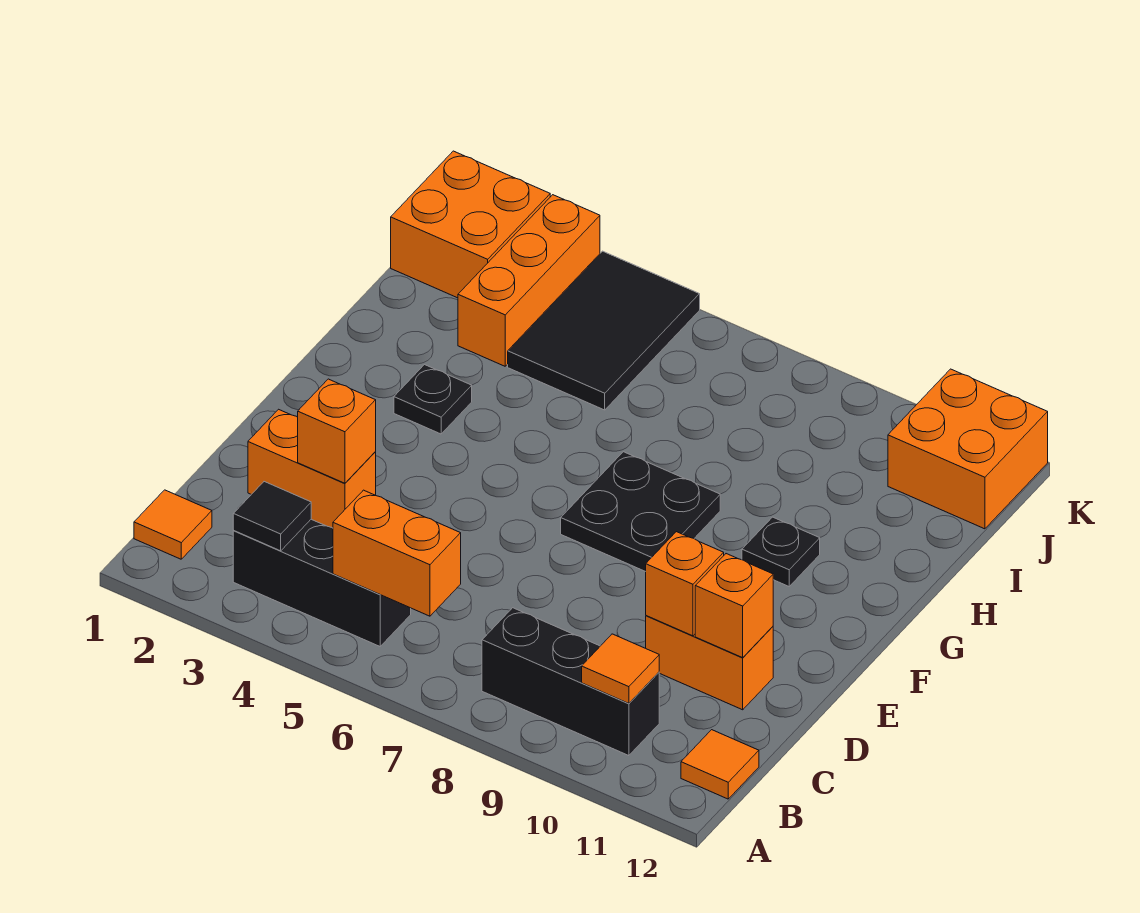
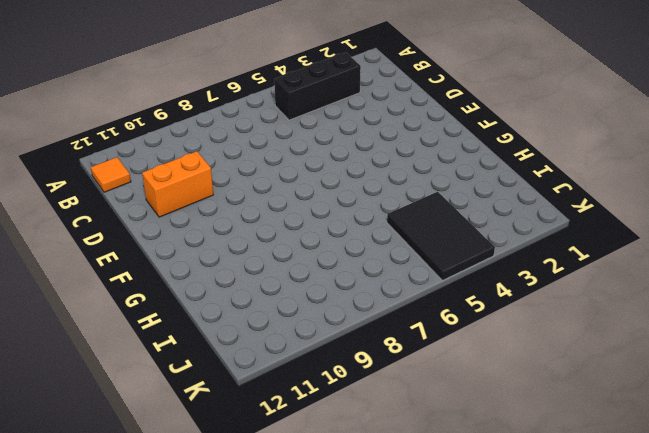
none -> orange tile B1 level 1
none -> black brick B8:B10 level 1
none -> orange brick D2:D3 level 1

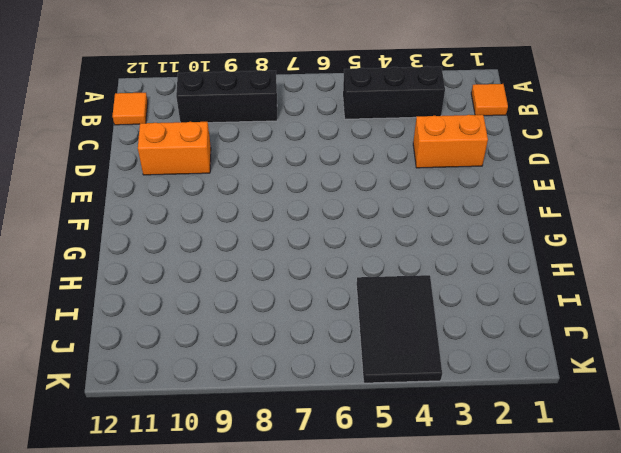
none -> black plate F7:G8 level 1
none -> black plate G3 level 1
none -> black plate G10 level 1

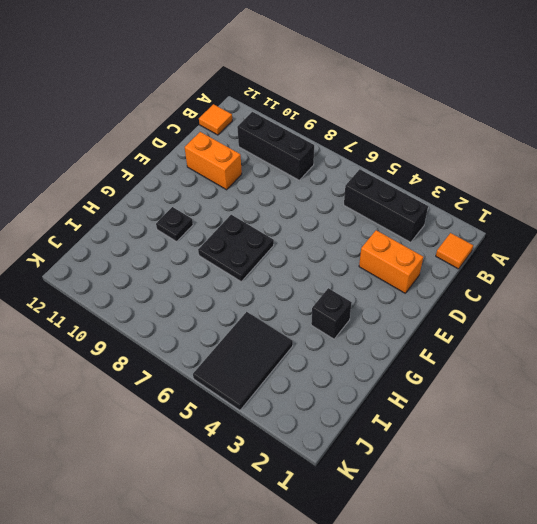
black brick G3 level 1 -> black plate G3 level 1
none -> orange brick I3:K3 level 1
none -> orange brick J1:K2 level 1
none -> orange brick J11:K12 level 1

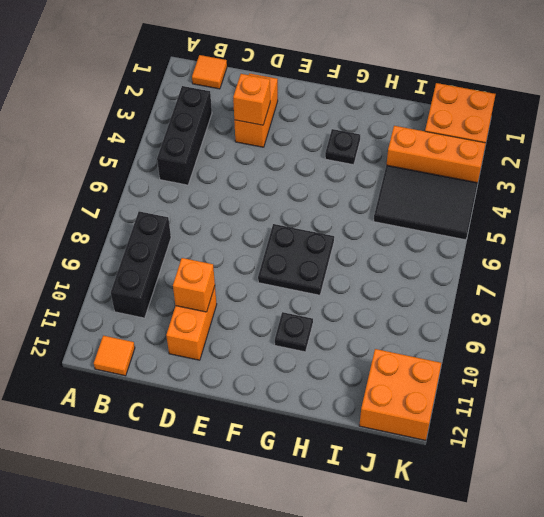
none -> black tile B3 level 2
none -> orange brick B5:B6 level 2
none -> orange tile B10 level 2

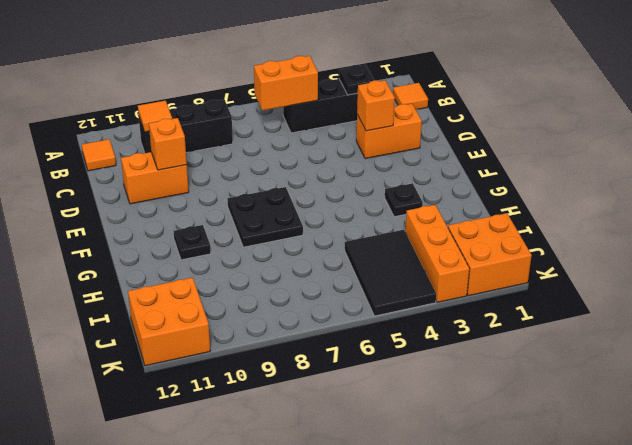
black plate B3 level 2 -> black tile B3 level 2
none -> orange brick D11 level 2

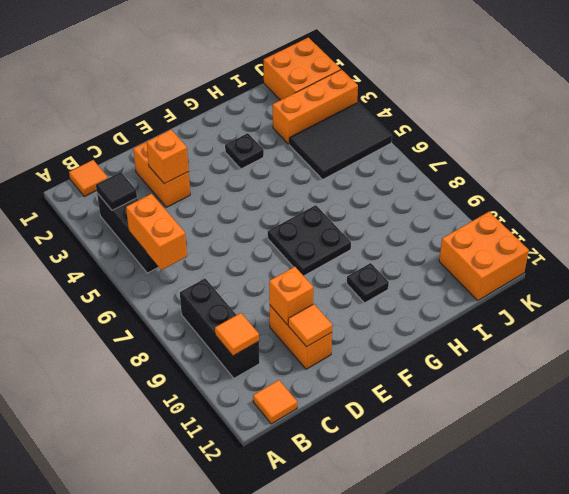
orange tile D11 level 2 -> orange brick D11 level 2

